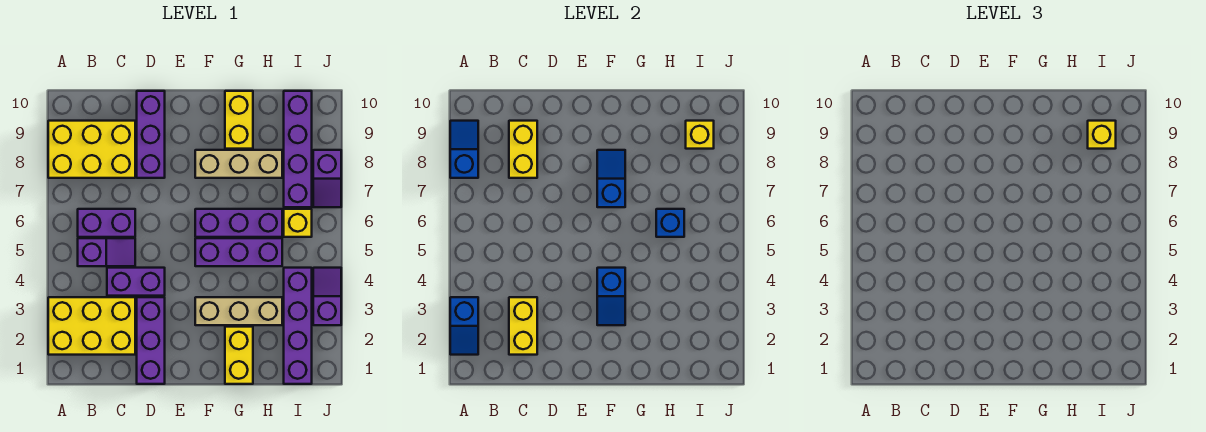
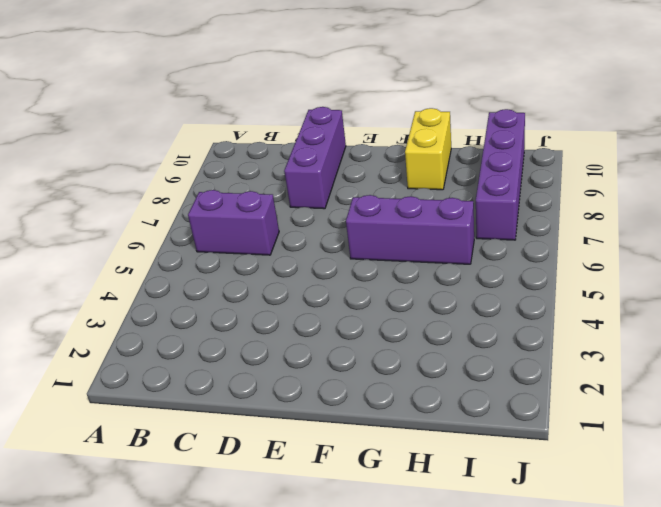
none -> yellow brick A2:C3 level 1
none -> yellow brick A8:C9 level 1
none -> purple slope B5:C5 level 1 top B

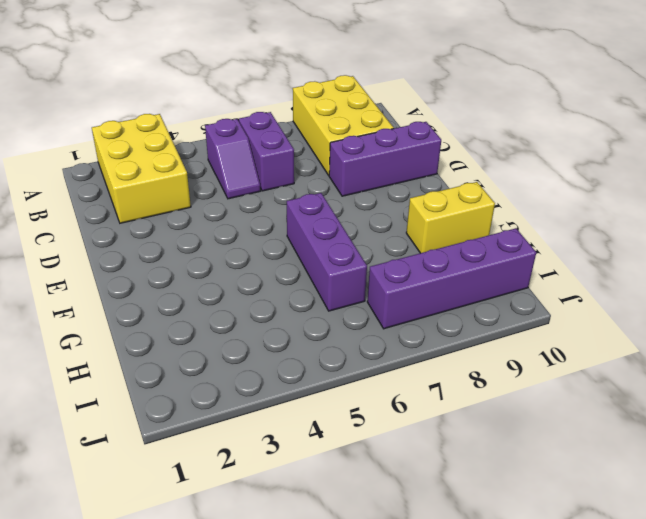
none -> purple brick C4:D4 level 1
none -> purple brick D1:D3 level 1
none -> tan brick F3:H3 level 1

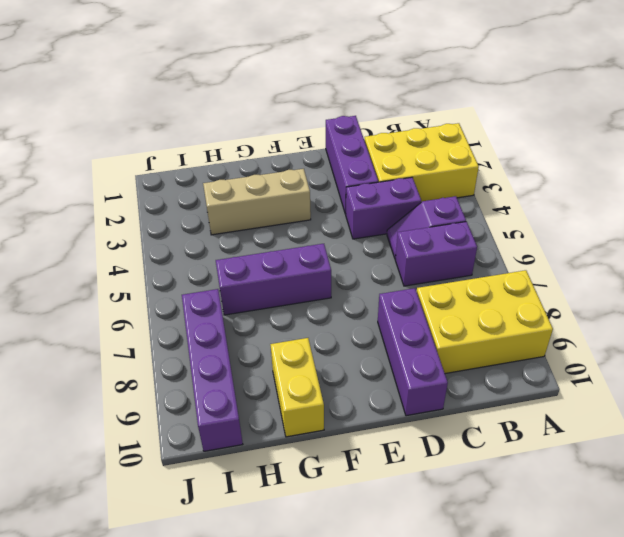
none -> purple brick F5:H5 level 1
none -> tan brick F8:H8 level 1
none -> yellow brick G1:G2 level 1

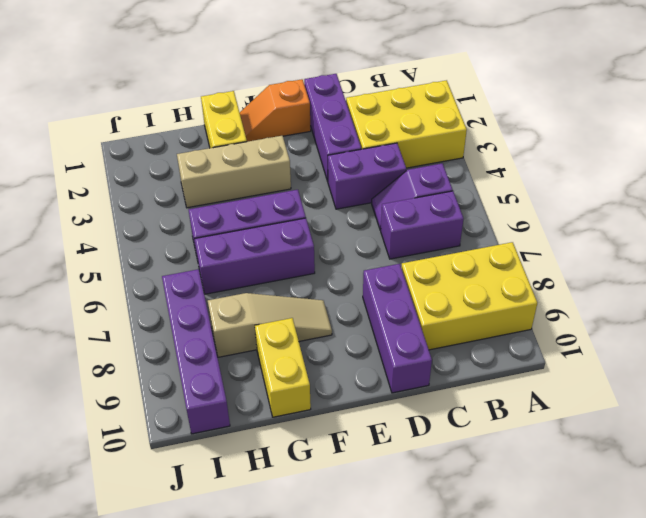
orange slope E1:F1 level 1 top E -> none
tan slope F8:H8 level 1 top H -> tan brick F8:H8 level 1
none -> purple brick I1:I4 level 1
none -> yellow brick I6 level 1
none -> purple slope J3:J4 level 1 top 3

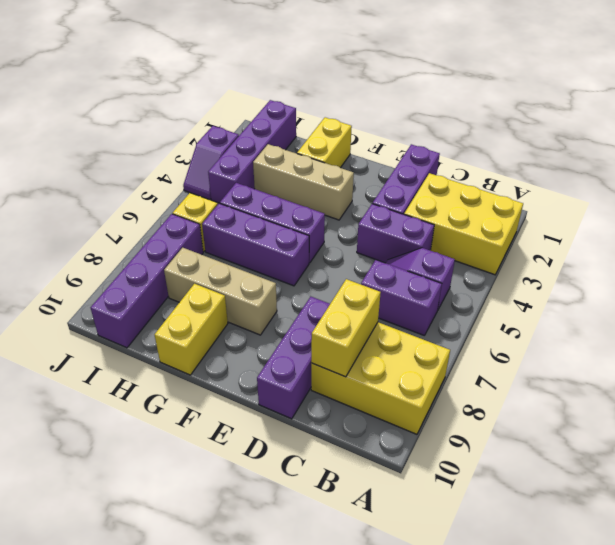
none -> purple slope J7:J8 level 1 top 8
none -> blue slope A2:A3 level 2 top 3
none -> blue slope A8:A9 level 2 top 8

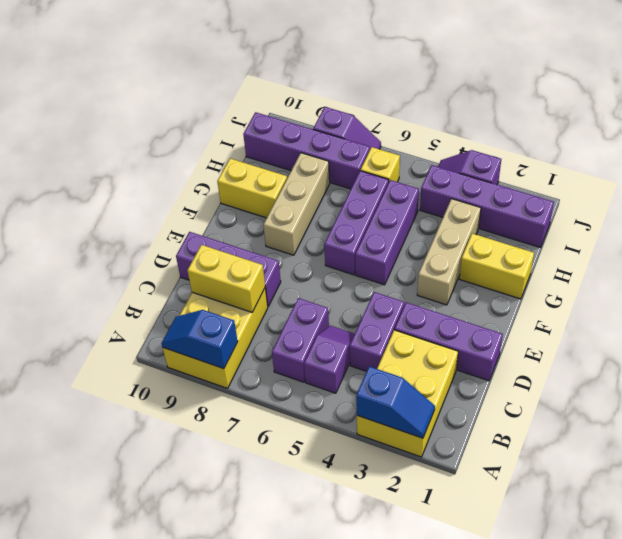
none -> yellow brick C2:C3 level 2
none -> blue slope F3:F4 level 2 top 4
none -> blue slope F7:F8 level 2 top 7

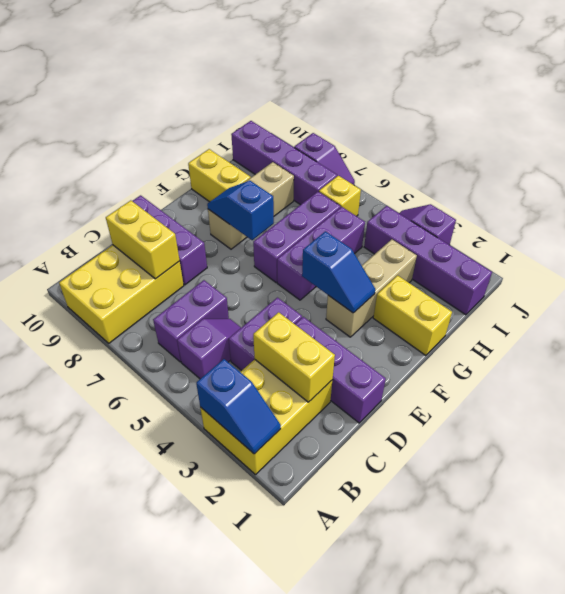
none -> blue slope A8:A9 level 2 top 8
none -> blue brick H6 level 2
none -> yellow brick I9 level 2

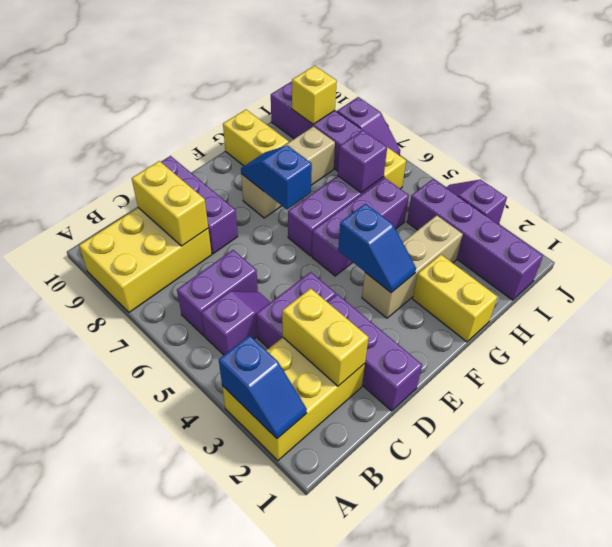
purple brick H6 level 2 -> blue brick H6 level 2
none -> blue slope A8:A9 level 2 top 8
none -> yellow brick I9 level 3

